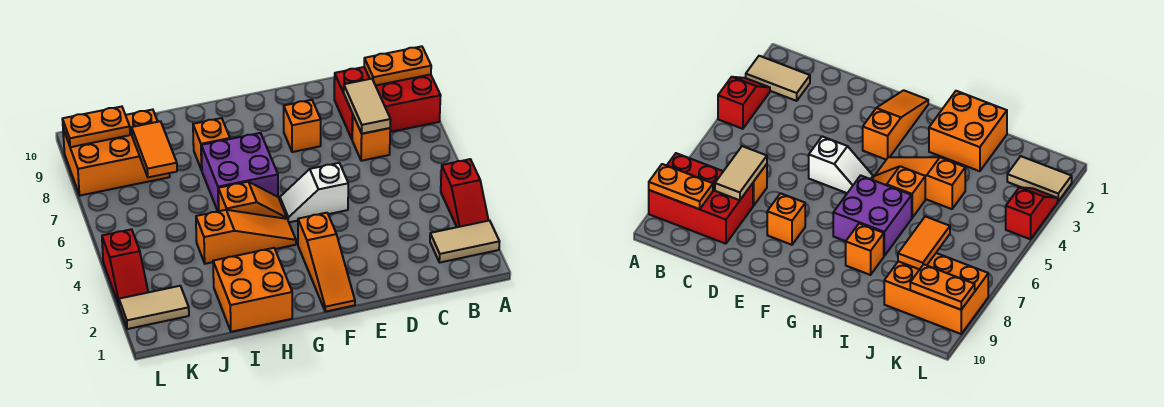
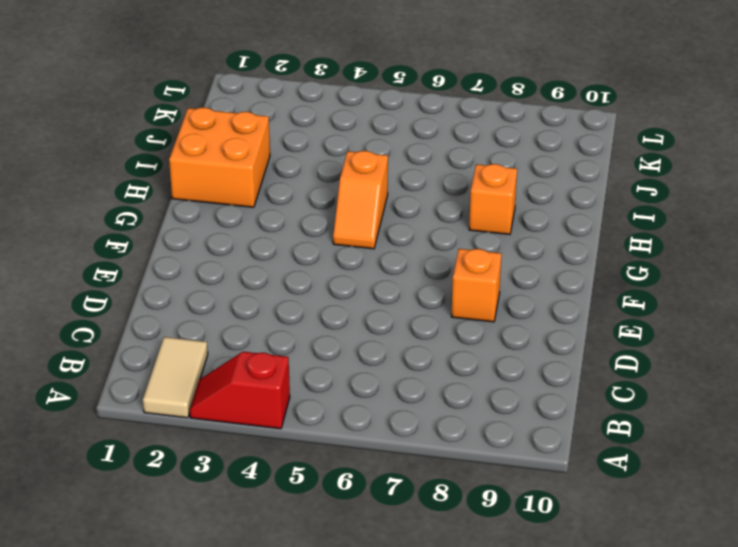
none -> red brick A8:C9 level 1
none -> orange brick C7 level 1
none -> white slope E5:F5 level 1 top E

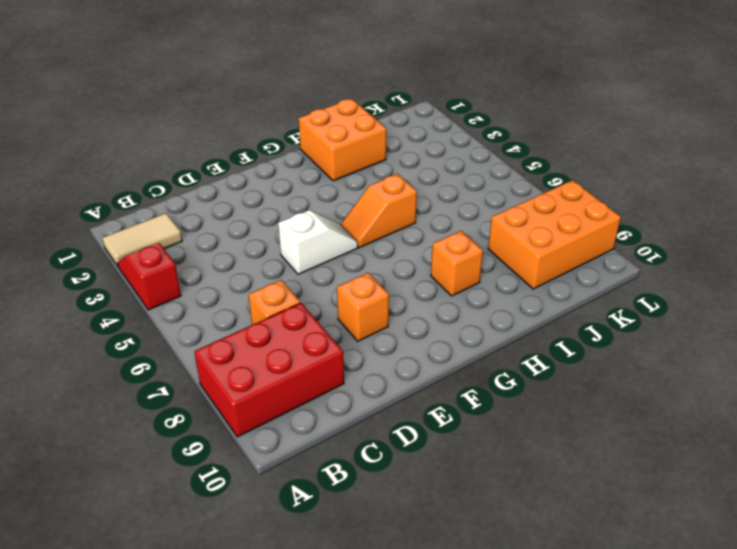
none -> orange slope F1:F3 level 1 top 3
none -> orange slope G4:I4 level 1 top I
none -> purple brick G6:H7 level 1

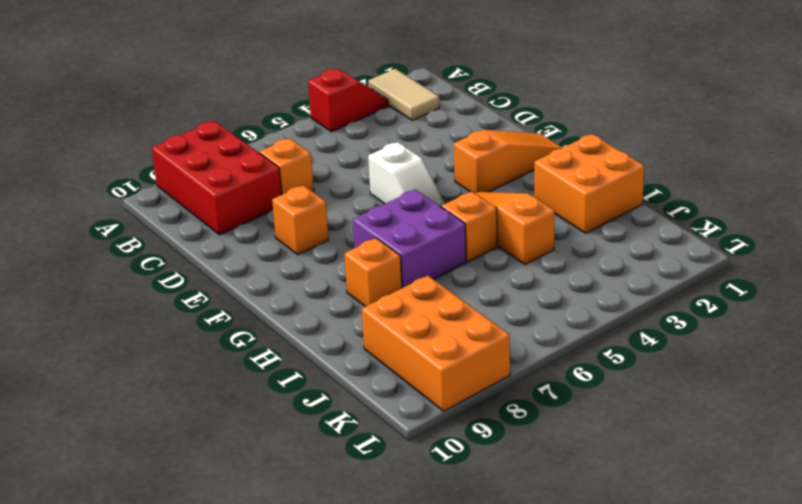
none -> tan tile K2:L2 level 1
none -> red slope L3:L4 level 1 top 4
none -> orange plate A9:B9 level 2

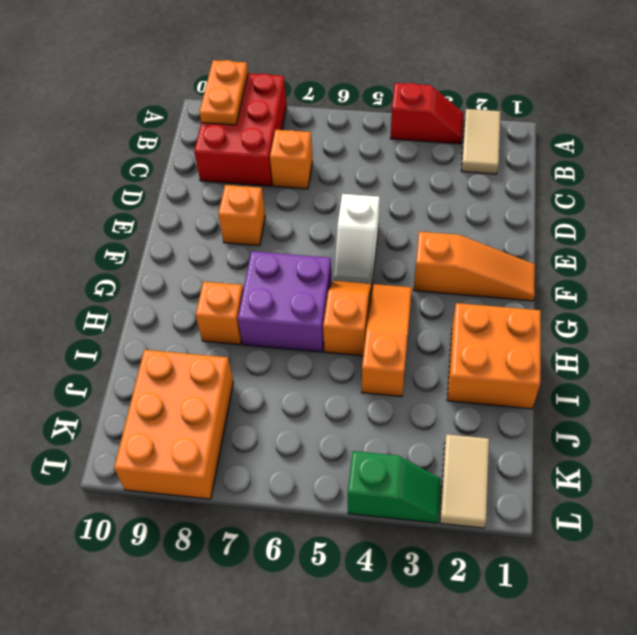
green slope L3:L4 level 1 top 4 -> red slope L3:L4 level 1 top 4
none -> tan tile C7:C8 level 2
none -> orange tile J7:J8 level 2
none -> orange plate K9:L9 level 2

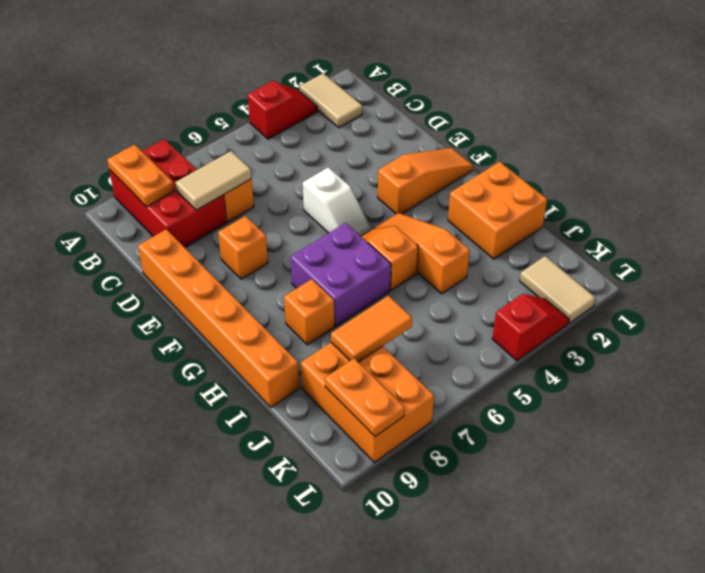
orange brick D10:I10 level 1 -> none

